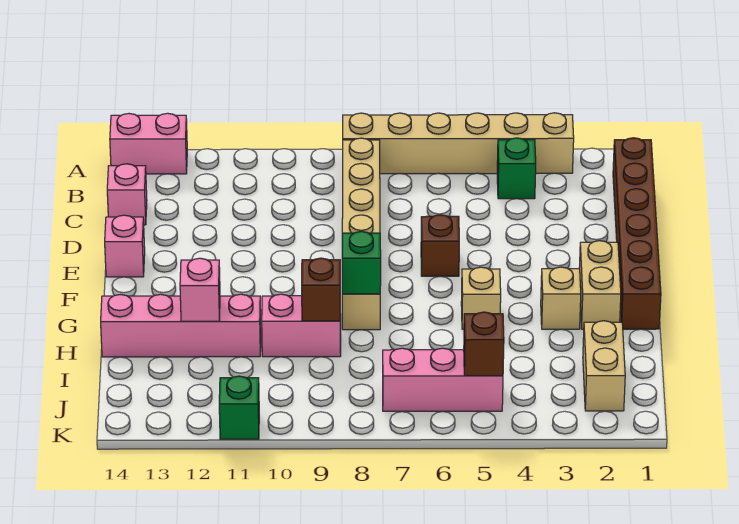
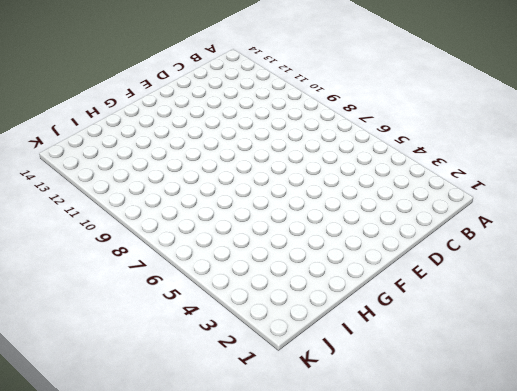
none -> tan brick A3:A8 level 1
none -> pink brick A13:A14 level 1
none -> brown brick B1:G1 level 1

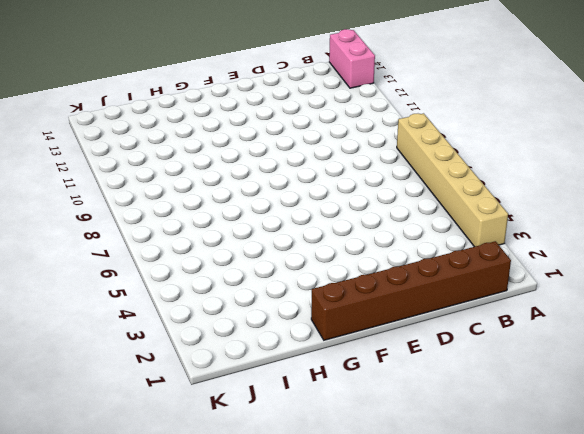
none -> green brick B4 level 1
none -> tan brick B8:G8 level 1
none -> pink brick C14 level 1

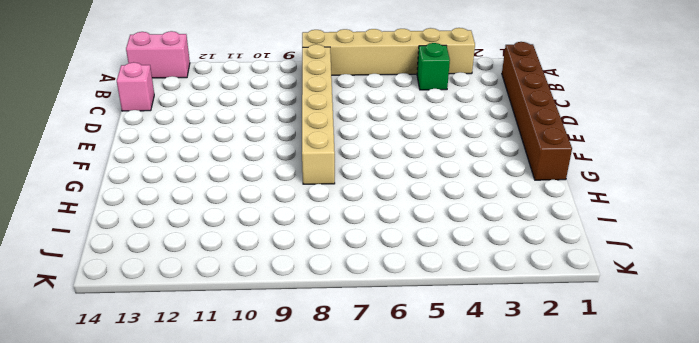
none -> brown brick E6 level 1
none -> pink brick E14 level 1
none -> tan brick F2:G2 level 1

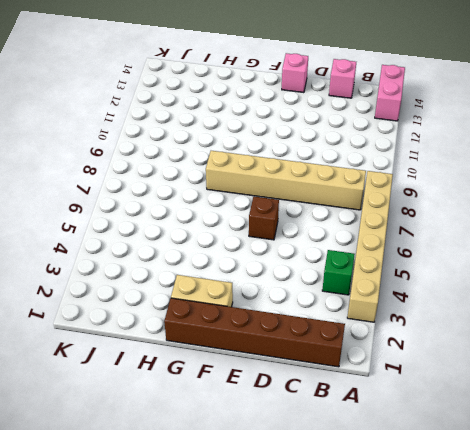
none -> tan brick G3 level 1
none -> tan brick G5 level 1
none -> pink brick H9:H10 level 1

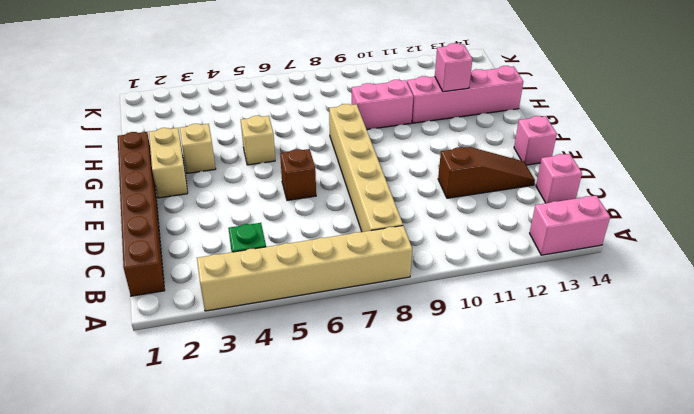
brown slope D11:D13 level 1 top 11 -> none
none -> tan brick I2:J2 level 1
none -> pink brick J5:J7 level 1
none -> green brick K11 level 1

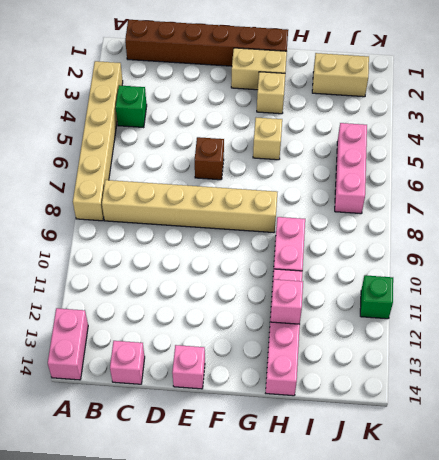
none -> green brick G8 level 2
none -> brown brick H9 level 2
none -> brown brick J5 level 2

